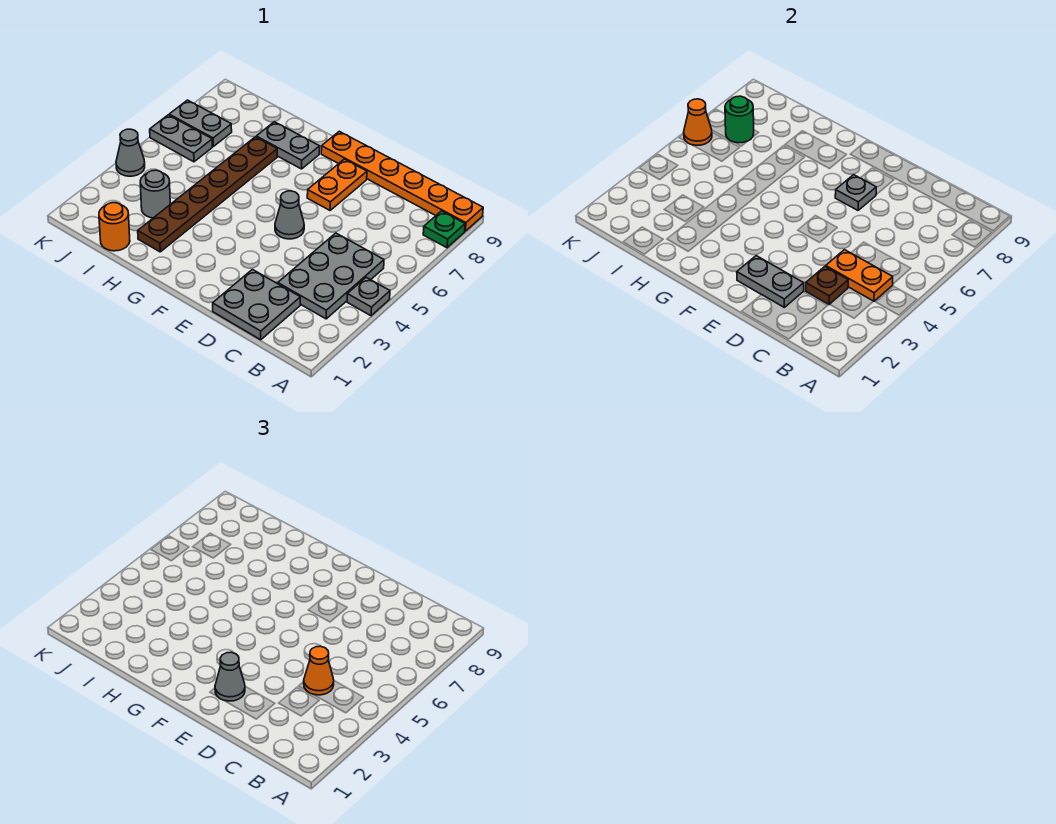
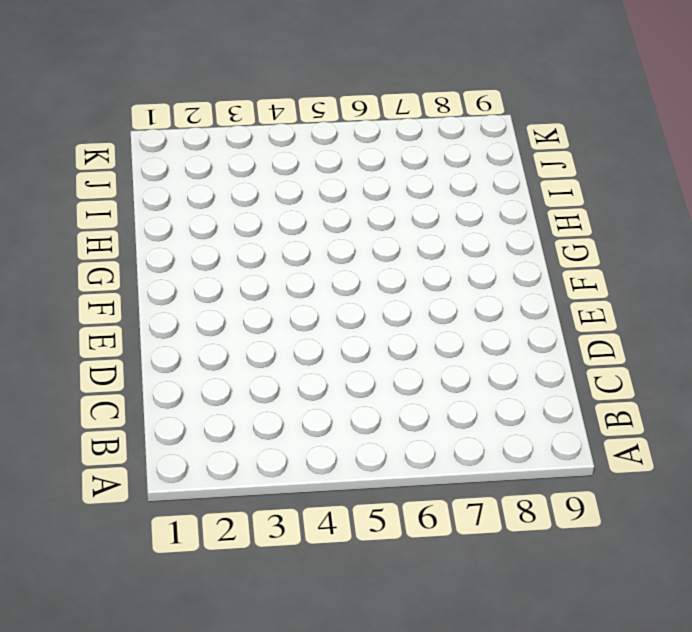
none -> grey plate A4 level 1
none -> green plate A8 level 1
none -> orange plate A9:F9 level 1

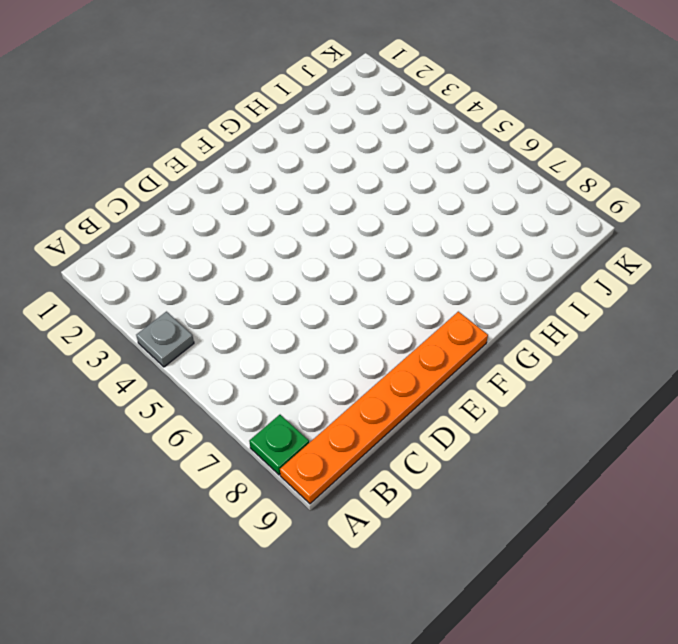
none -> grey plate B3:C5 level 1
none -> grey plate C1:D2 level 1
none -> grey cone E5 level 1

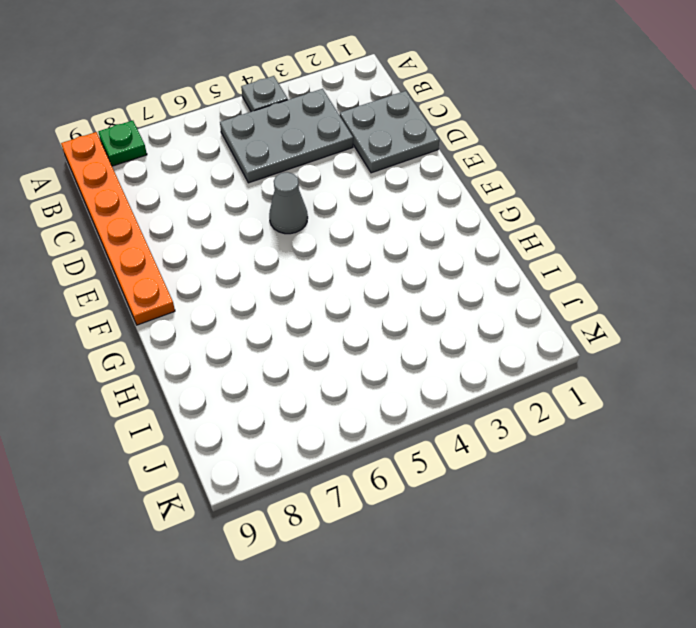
none -> orange plate E7:E8 level 1
none -> grey plate G8:H8 level 1
none -> brown plate H2:H7 level 1

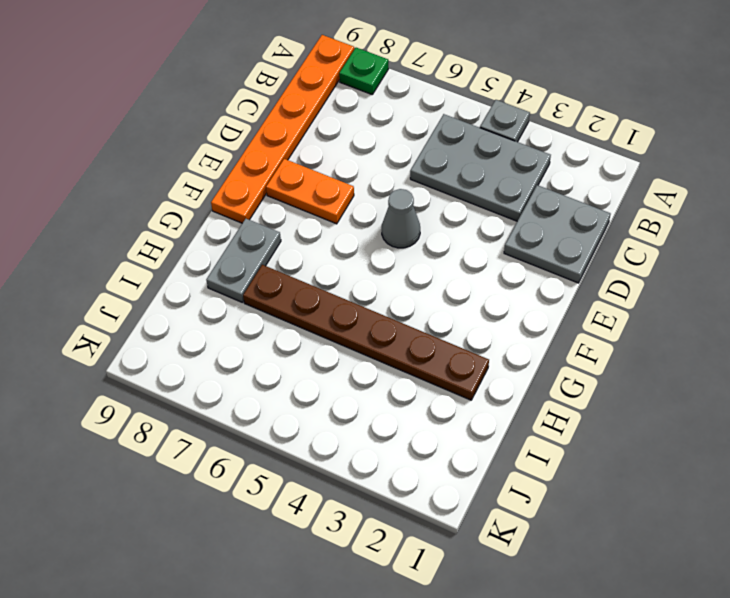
none -> orange round brick I1 level 1
none -> grey round brick I3 level 1
none -> grey plate J6:K6 level 1

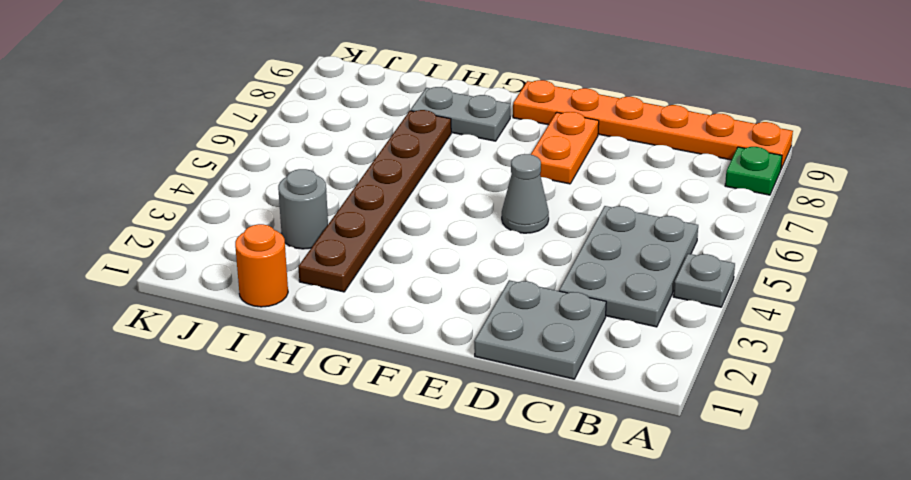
none -> grey plate J6:K6 level 1
none -> grey plate J7:K7 level 1
none -> grey cone K4 level 1

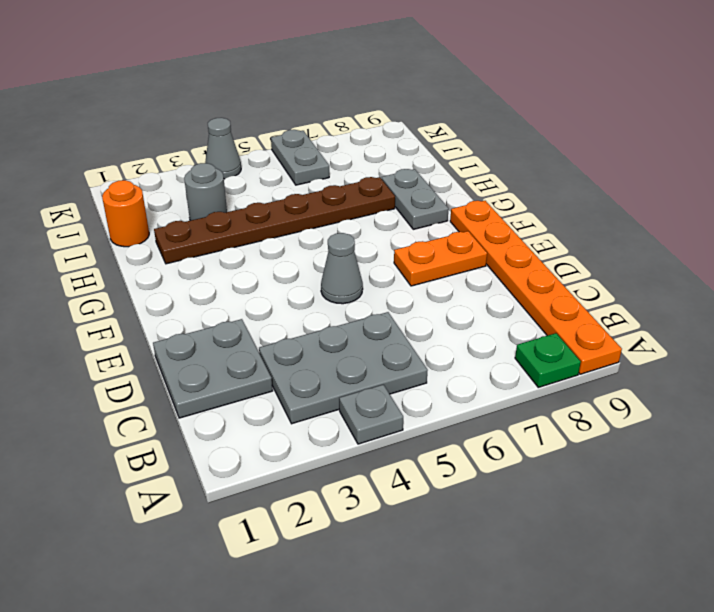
none -> grey plate J7:K7 level 1
none -> orange plate B4:C4 level 2
none -> brown plate C3 level 2

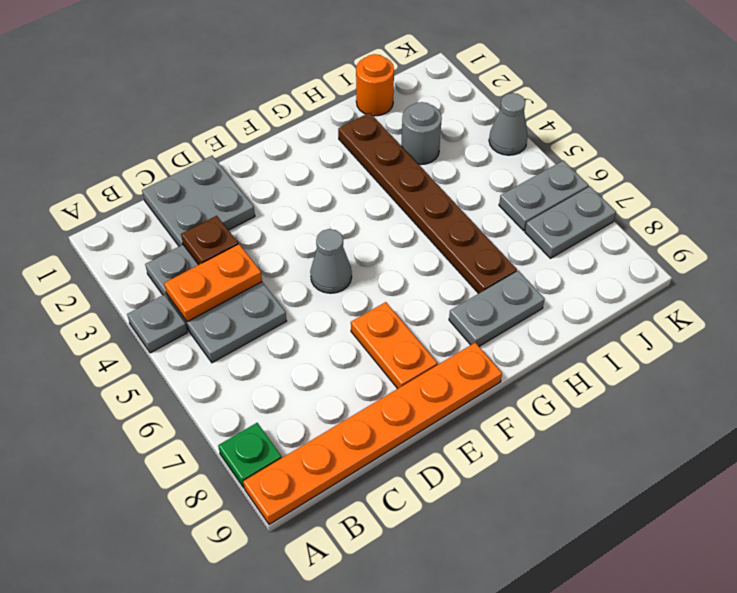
none -> grey plate D2:E2 level 2
none -> grey plate E7 level 2
none -> green round brick J7 level 2

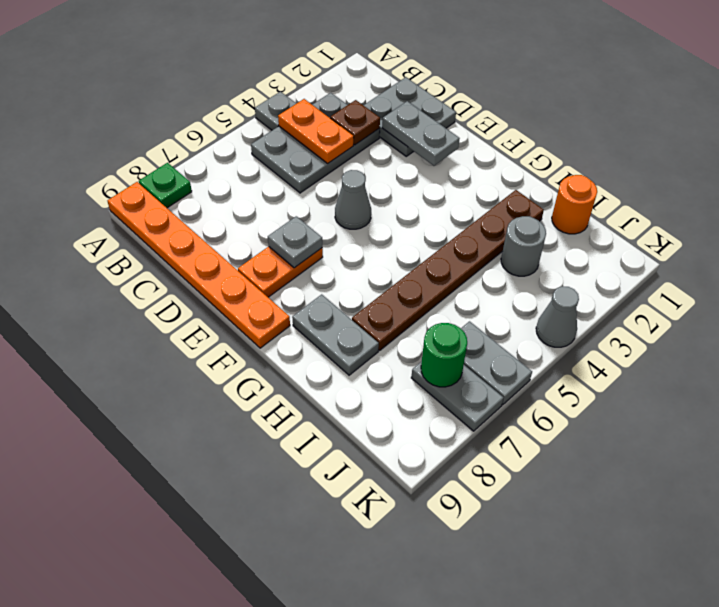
none -> orange cone K6 level 2
none -> orange cone C4 level 3
none -> grey cone E2 level 3

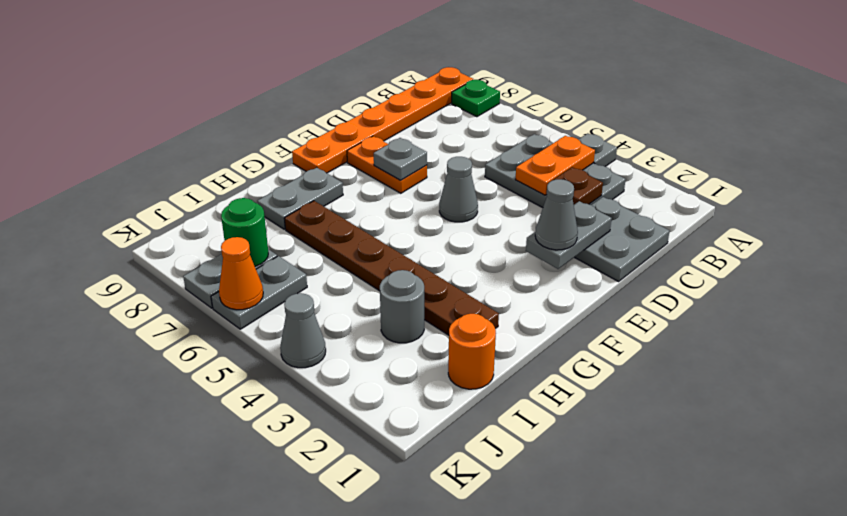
none -> orange cone C4 level 3

